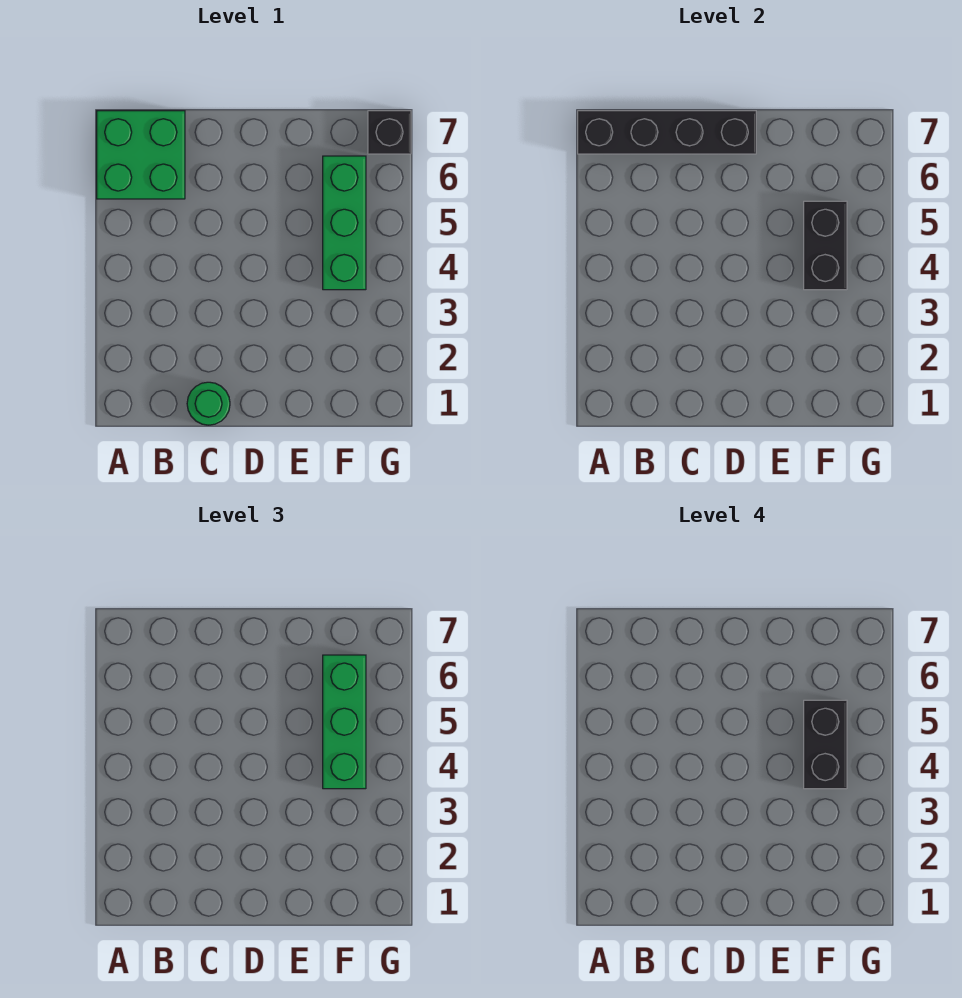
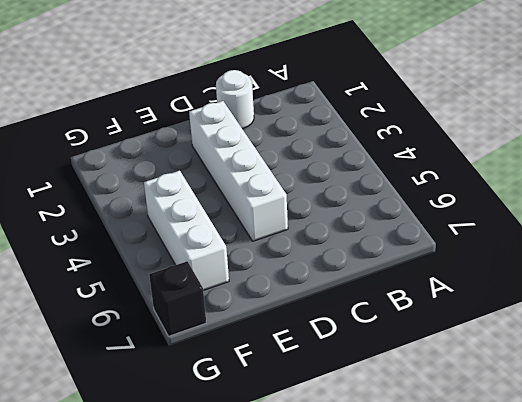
white round brick C1 level 1 -> green round brick C1 level 1
white brick D2:D5 level 1 -> none
white brick F4:F6 level 1 -> green brick F4:F6 level 1
none -> green brick A6:B7 level 1
none -> black brick A7:D7 level 2

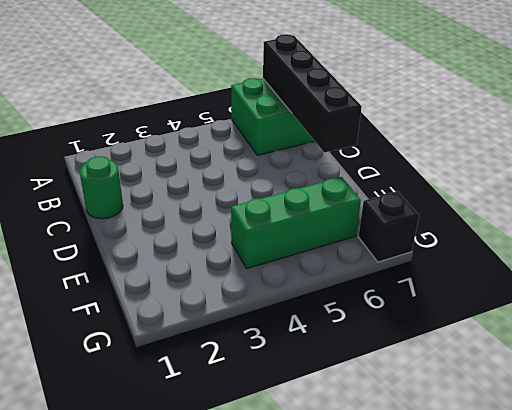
none -> black brick F4:F5 level 2
none -> green brick F4:F6 level 3

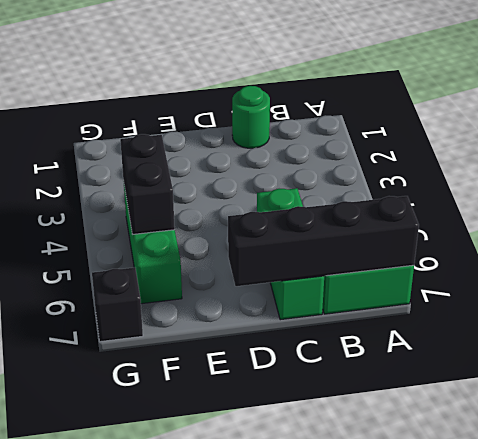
green brick C5:C7 level 1 -> green brick F4:F6 level 3
none -> black brick F4:F5 level 4

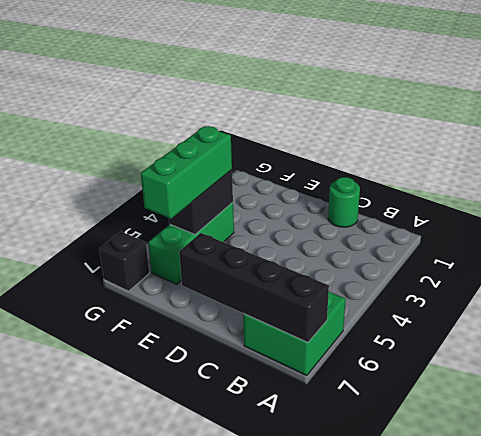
none -> black brick F4:F5 level 4

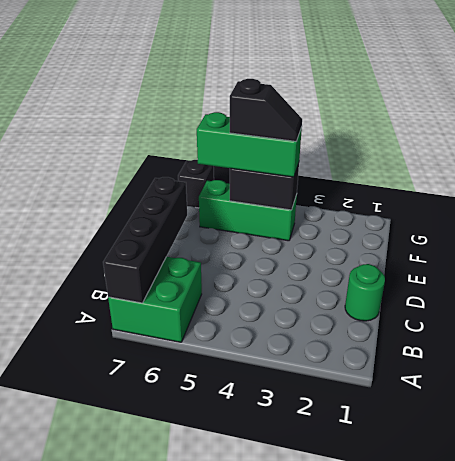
black slope F4:F5 level 4 top 5 -> black brick F4:F5 level 4

